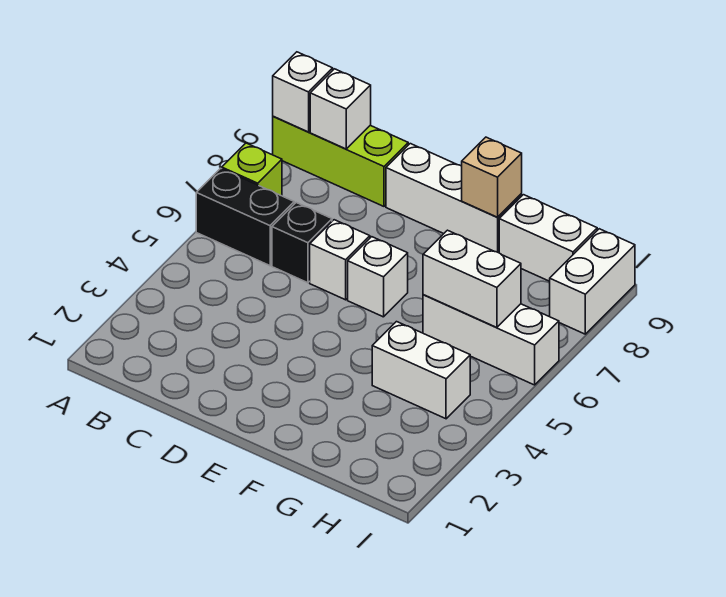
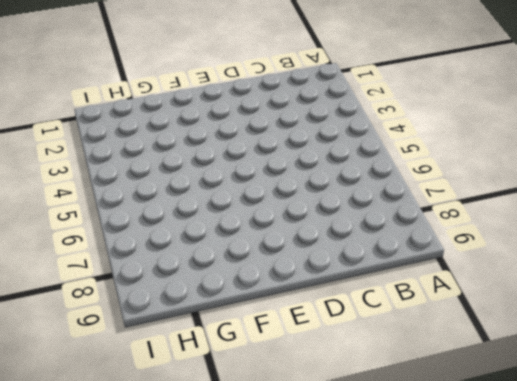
none -> black brick A6:B6 level 1
none -> lime brick A7 level 1
none -> lime brick A9:C9 level 1

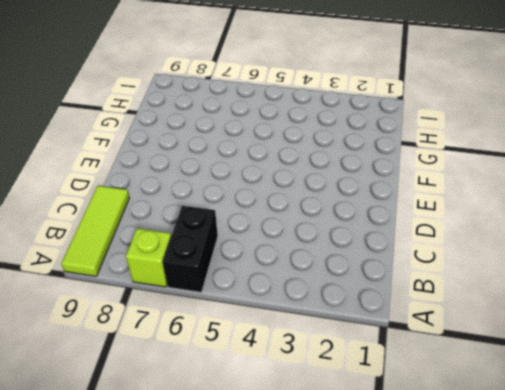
lime tile A9:C9 level 1 -> lime brick A9:C9 level 1
none -> black brick C6 level 1
none -> white brick D6 level 1
none -> white brick D9:F9 level 1

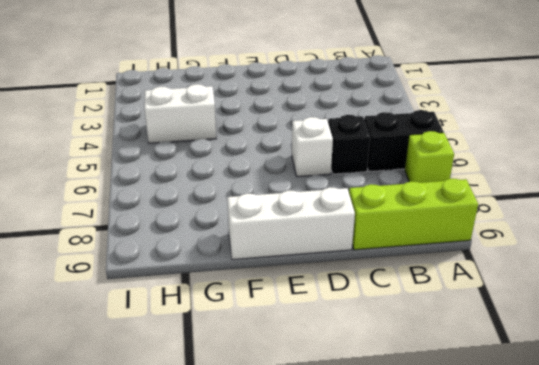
none -> white brick E6 level 1
none -> white brick G6:I6 level 1
none -> white brick G9:H9 level 1

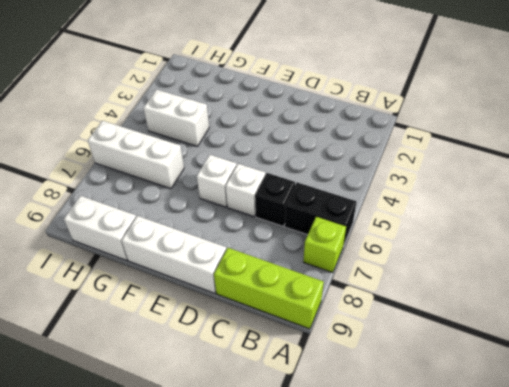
none -> white brick I8:I9 level 1
none -> white brick A9 level 2
none -> white brick B9 level 2

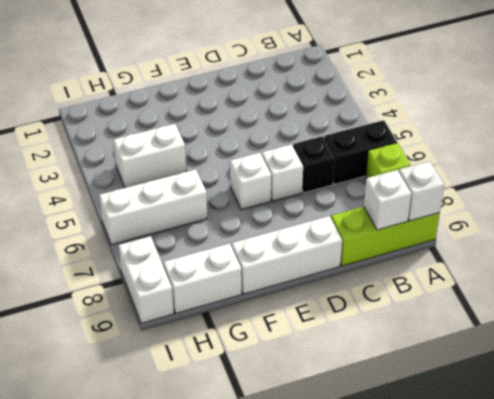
none -> tan brick F9 level 2
none -> white brick G6:H6 level 2

